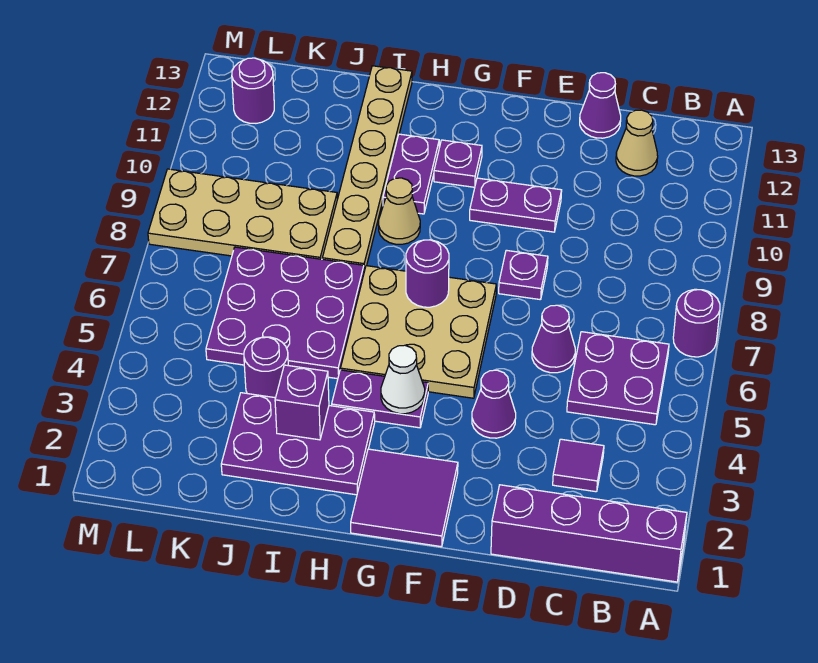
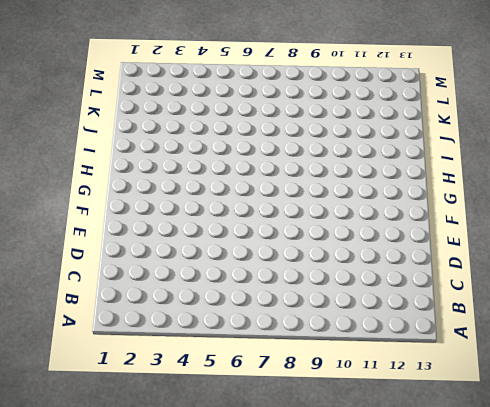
none -> purple brick A1:D1 level 1
none -> purple round brick A7 level 1
none -> purple plate B5:C6 level 1

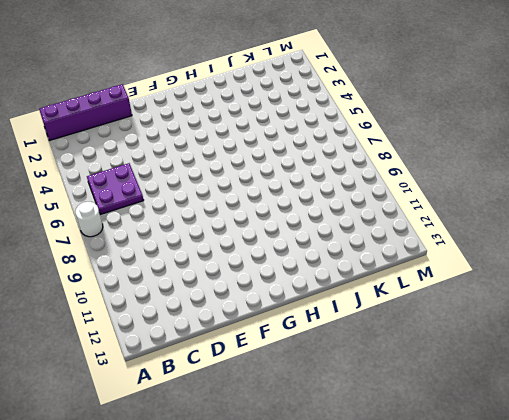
white round brick A7 level 1 -> purple round brick A7 level 1
none -> purple tile C3 level 1
none -> tan cone C12 level 1
none -> purple cone D6 level 1

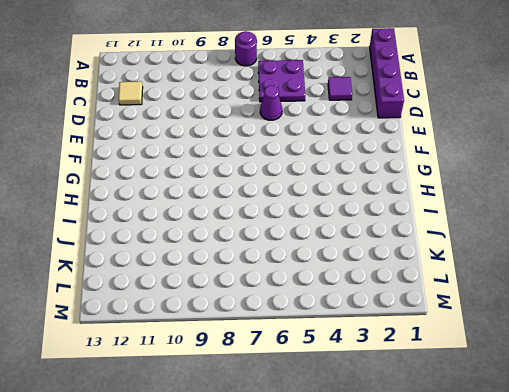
tan tile C12 level 1 -> tan cone C12 level 1
none -> purple cone D13 level 1
none -> purple cone E4 level 1
none -> purple plate E8 level 1

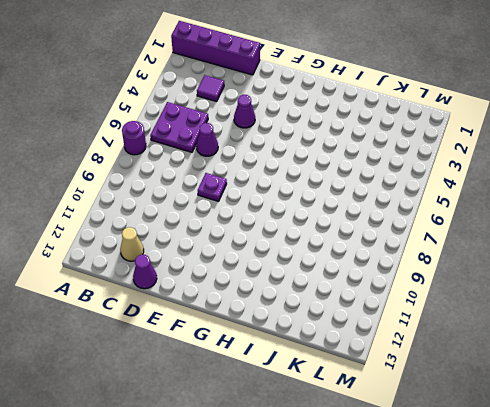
none -> purple plate E10:F10 level 1
none -> purple tile F1:G2 level 1
none -> tan plate F5:H7 level 1

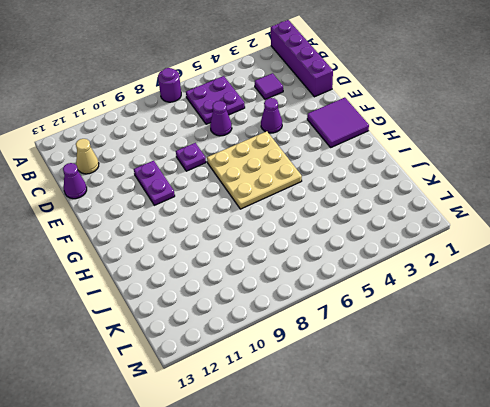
none -> purple plate G4:H4 level 1
none -> purple plate G11 level 1
none -> purple plate H2:J3 level 1

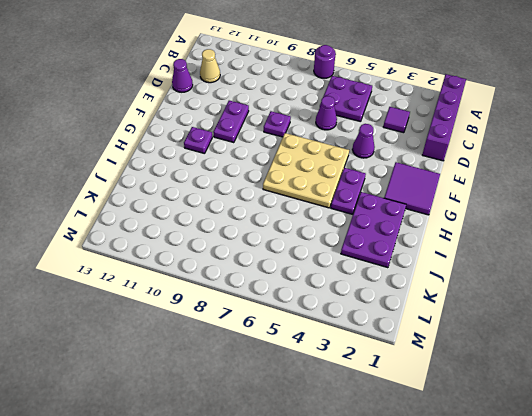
none -> tan cone H9 level 1
none -> purple plate H10:H11 level 1
none -> purple plate I5:K7 level 1

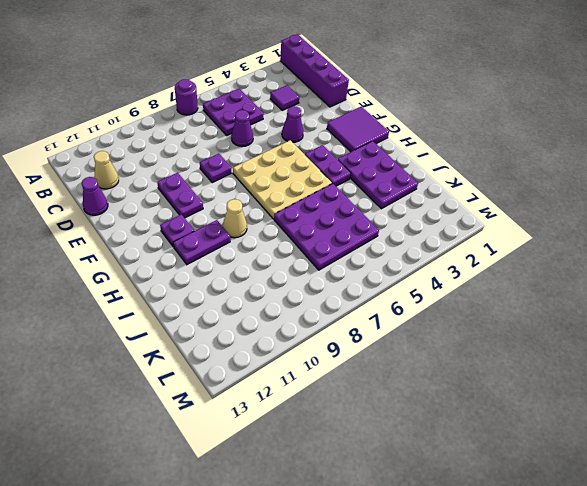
none -> tan plate I8:I13 level 1
none -> purple round brick J4 level 1
none -> tan plate J8:M9 level 1

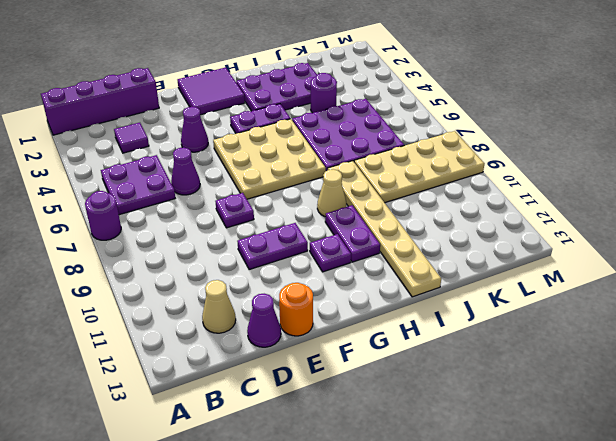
orange round brick E13 level 1 -> none
none -> purple round brick L12 level 1
none -> white cone G4 level 2
none -> purple round brick G7 level 2

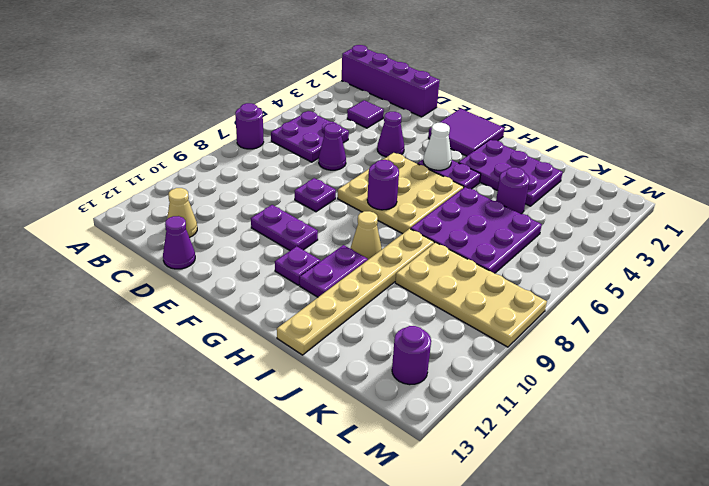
none -> purple brick I3 level 2

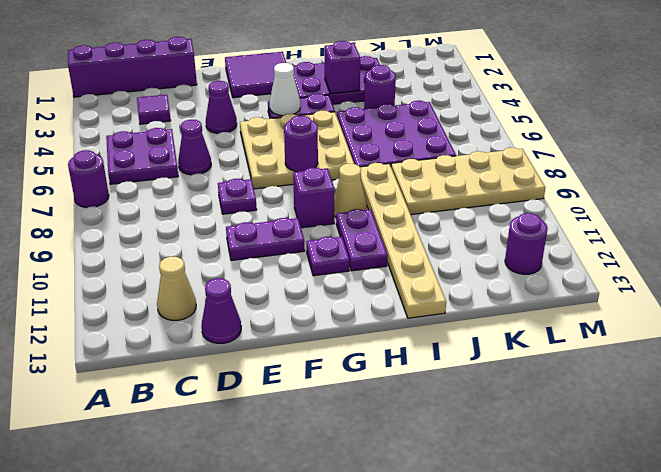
purple brick G9 level 1 -> none

